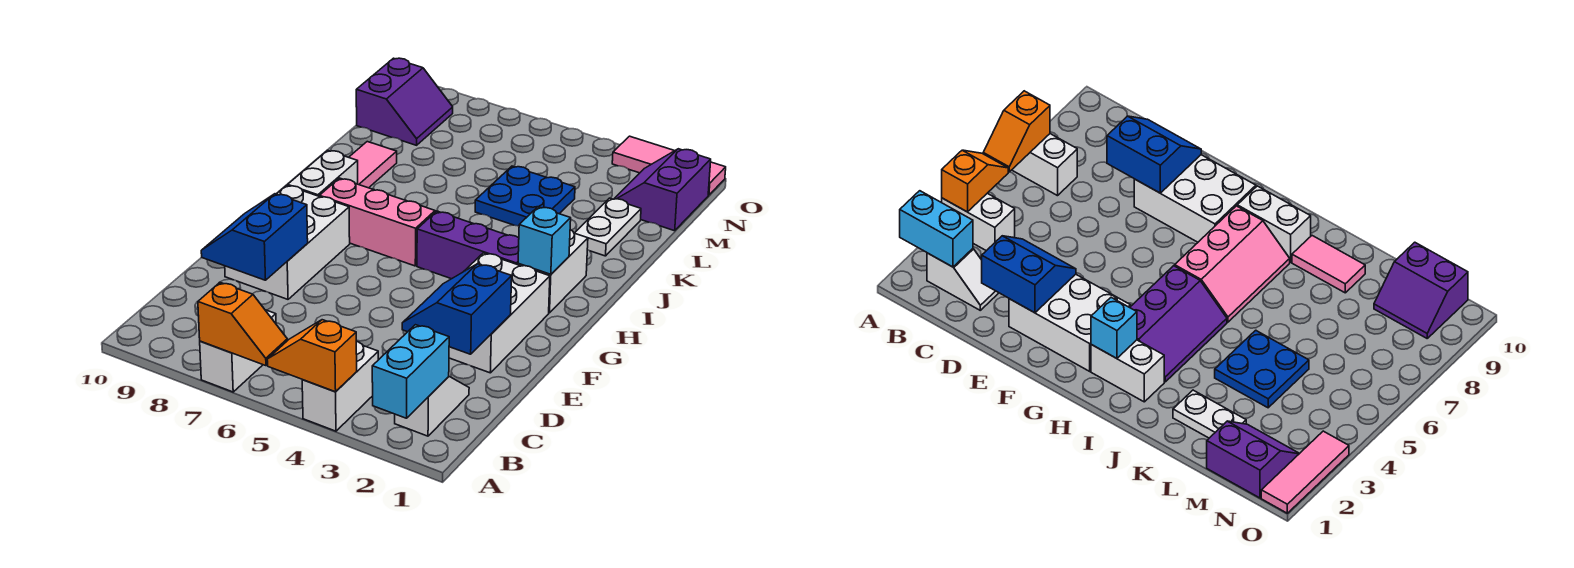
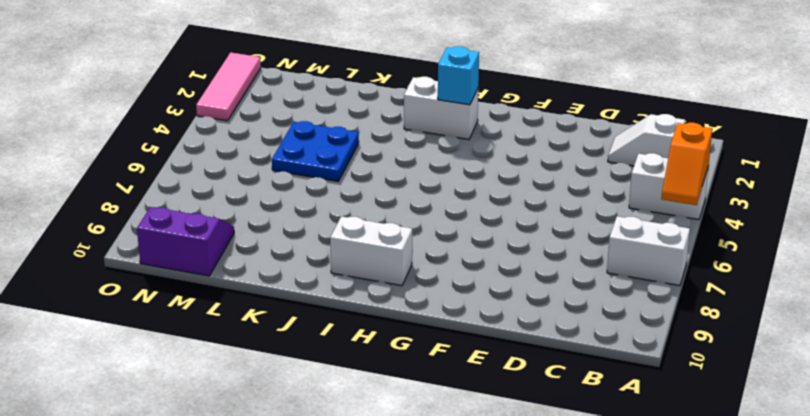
none -> white brick E2:G3 level 1
none -> white brick E8:G9 level 1
none -> purple slope H3:I5 level 1 top H

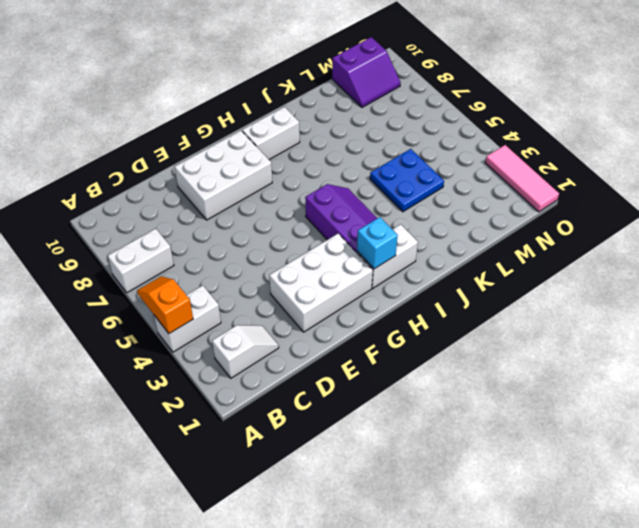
none -> pink slope H6:I8 level 1 top H
none -> pink tile J9:K9 level 1
none -> white plate K2:L2 level 1

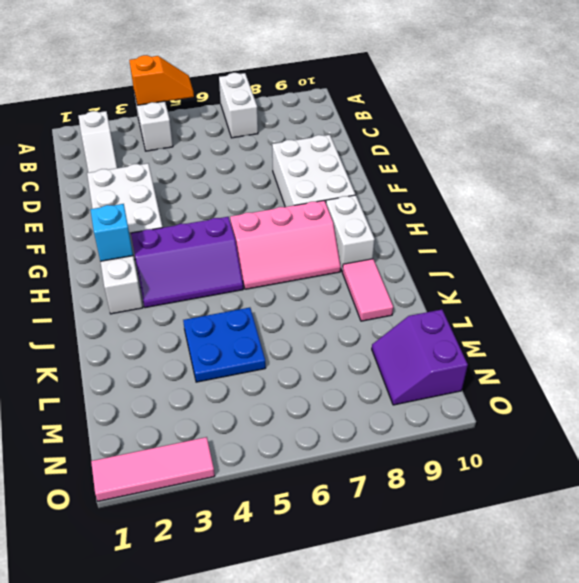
none -> white plate K2:L2 level 1
none -> purple slope M1:N2 level 1 top 1
none -> cyan brick A2:B2 level 2

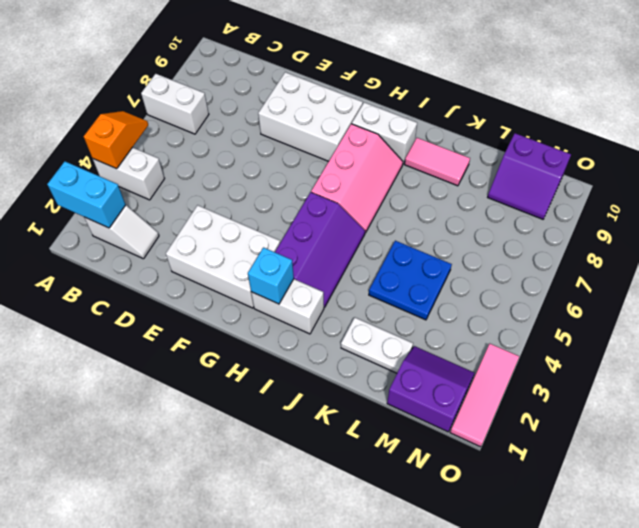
none -> orange slope A6:A7 level 2 top 7
none -> blue slope D2:E3 level 2 top 2
none -> blue slope D8:E9 level 2 top 8

